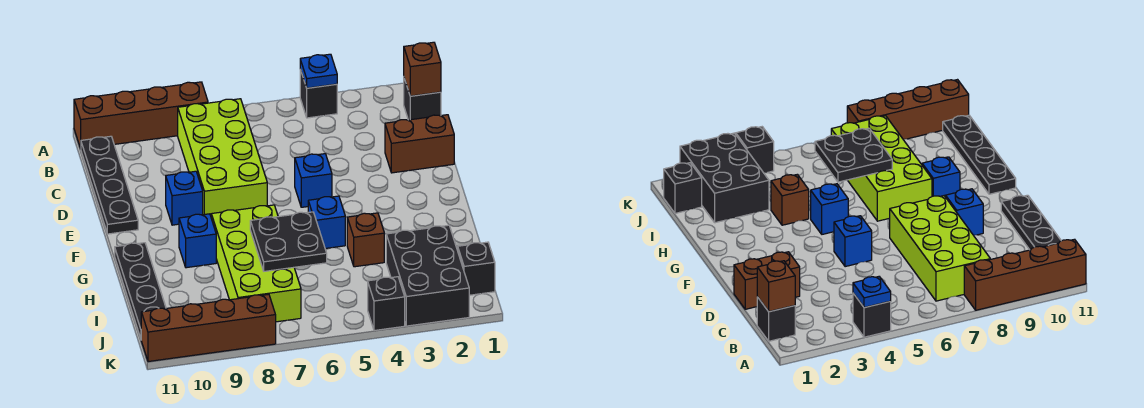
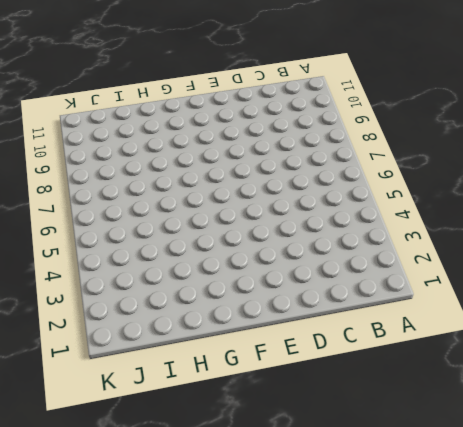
none -> black brick A4 level 1
none -> brown brick A8:A11 level 1
none -> black brick B1 level 1

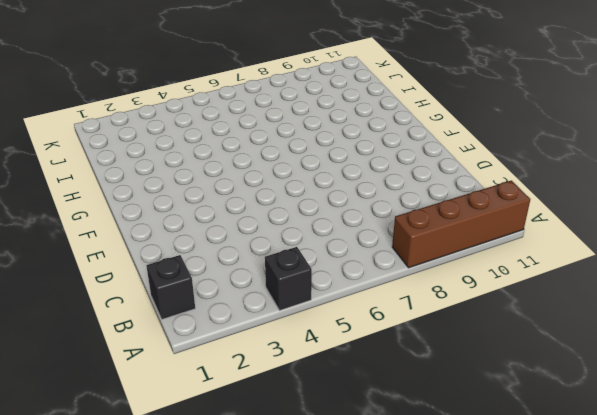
none -> lime brick B7:E8 level 1
none -> black plate B11:E11 level 1
none -> brown brick D1:D2 level 1

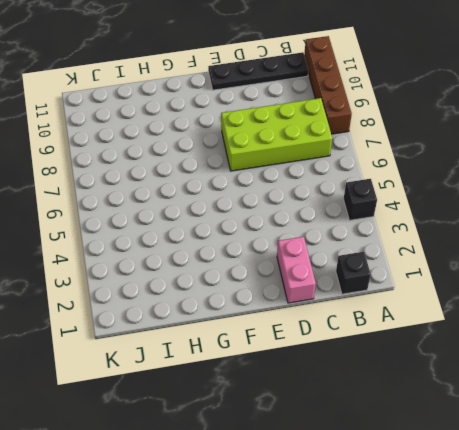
pink brick D1:D2 level 1 -> brown brick D1:D2 level 1
none -> blue brick E5 level 1
none -> blue brick E9 level 1
none -> blue brick G5 level 1

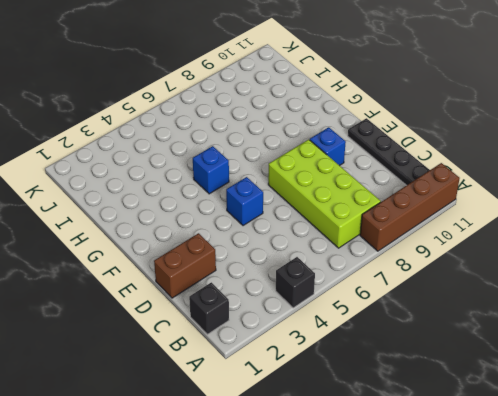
none -> lime brick G7:J8 level 1
none -> blue brick G9 level 1
none -> black plate G11:J11 level 1

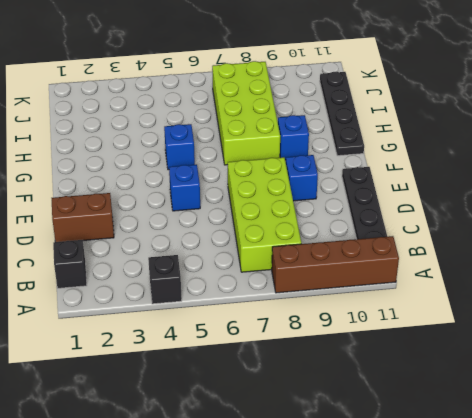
none -> brown brick H4 level 1
none -> black brick I2:K3 level 1
none -> black brick J1 level 1

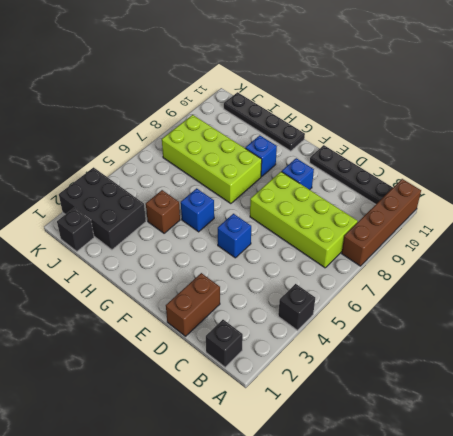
none -> black brick K4 level 1
none -> brown brick K8:K11 level 1
none -> blue plate A4 level 2

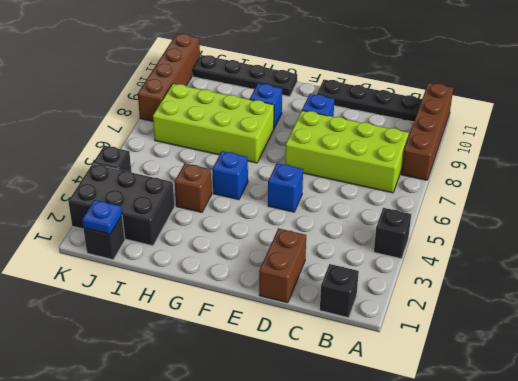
blue plate J1 level 2 -> blue plate A4 level 2
none -> brown brick B1 level 2
none -> black plate H6:I7 level 2

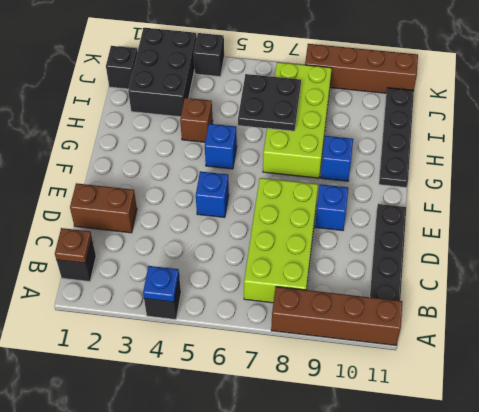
brown plate B1 level 2 -> brown brick B1 level 2

